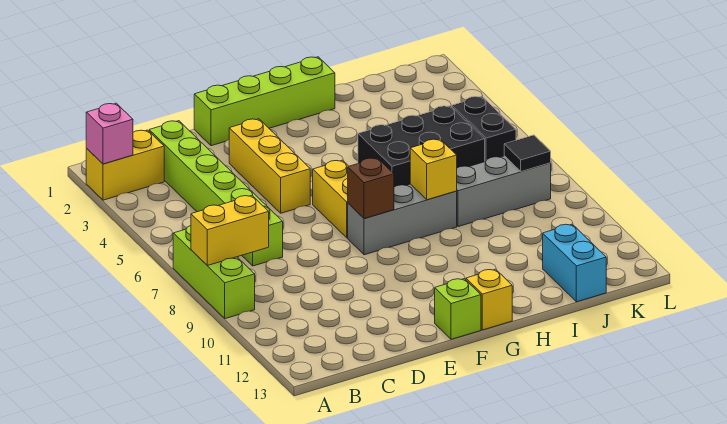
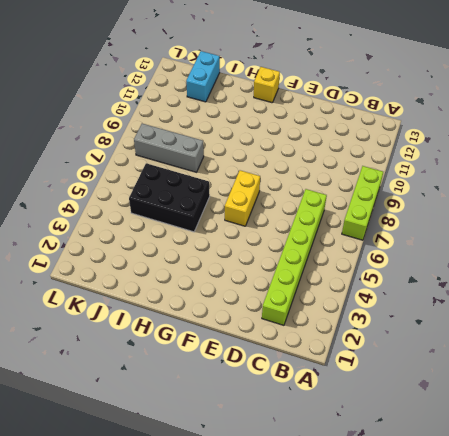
none -> yellow brick A2:B2 level 1
none -> lime brick E1:H1 level 1
none -> yellow brick E3:E5 level 1

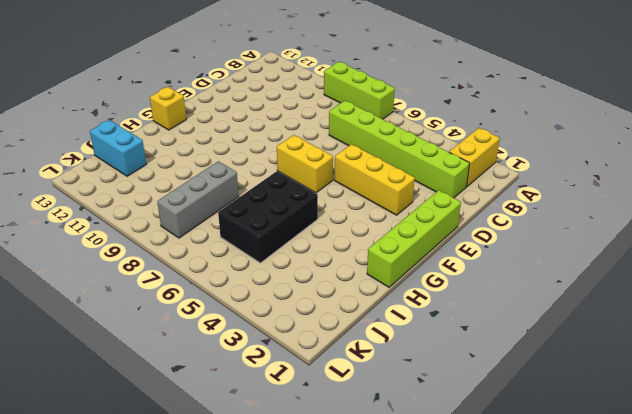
none -> grey brick F8:H8 level 1
none -> lime brick F13 level 1
none -> black brick K5:K6 level 1

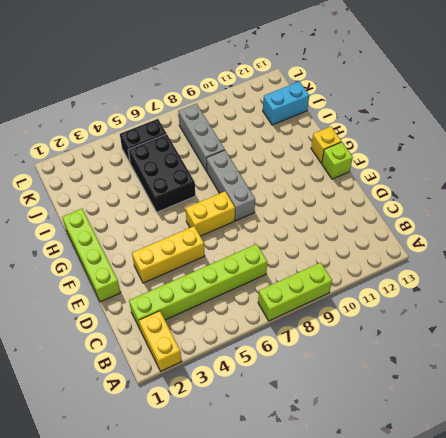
none -> pink brick A2 level 2
none -> yellow brick A8:B8 level 2
none -> brown brick F8 level 2

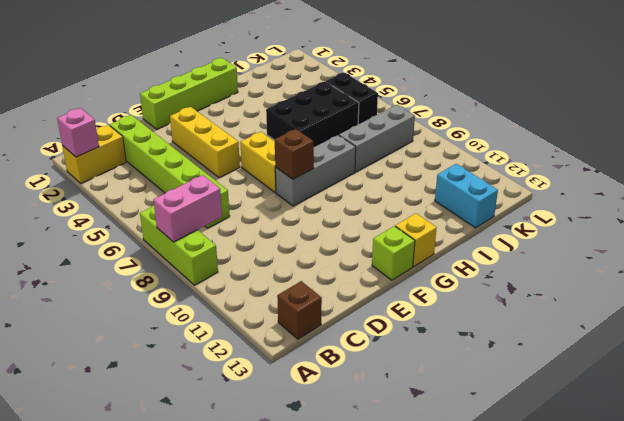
pink brick A8:B8 level 2 -> yellow brick A8:B8 level 2
brown brick B13 level 1 -> none
none -> yellow brick H8 level 2
none -> black tile K8 level 2

